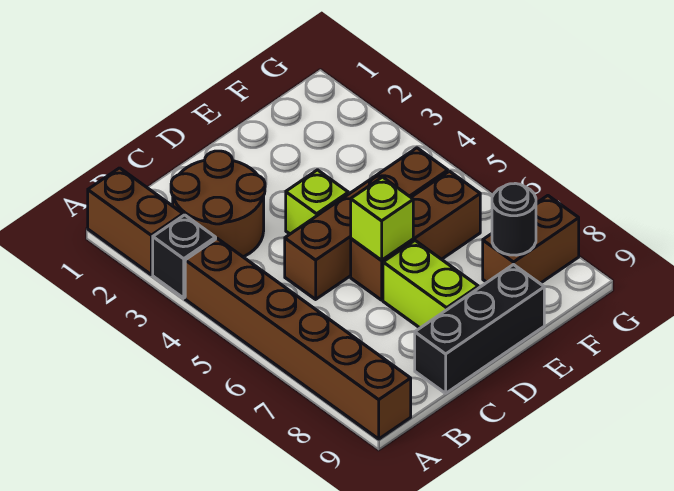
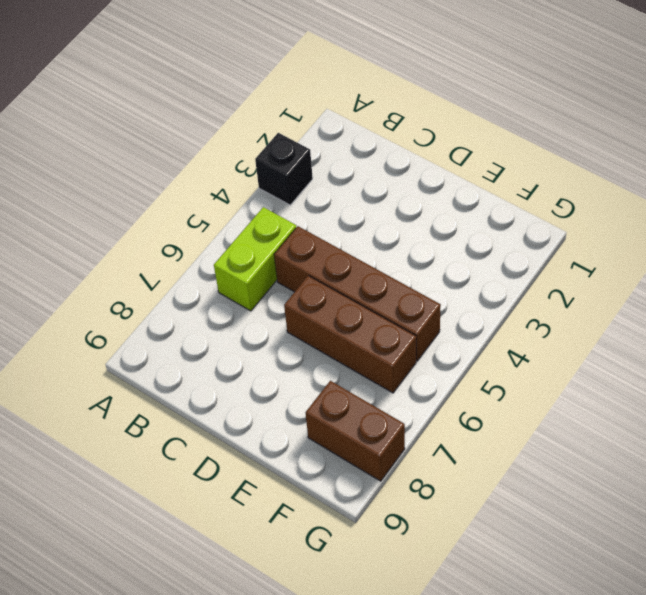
lime brick B5:B6 level 1 -> lime brick D7:D8 level 1
none -> brown brick A1:A2 level 1
none -> brown brick A4:A9 level 1
none -> brown round brick B2:C3 level 1

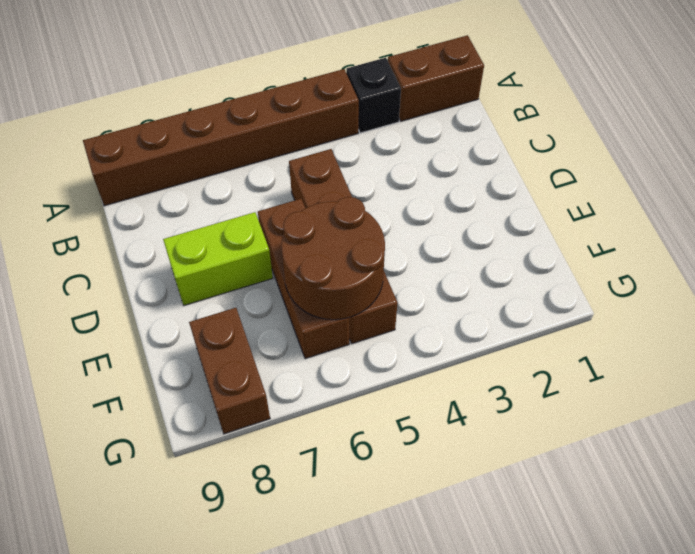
brown round brick E5:F6 level 2 -> brown round brick B2:C3 level 1
none -> black brick C9:E9 level 1
none -> lime brick D4 level 1
none -> lime brick D6 level 2

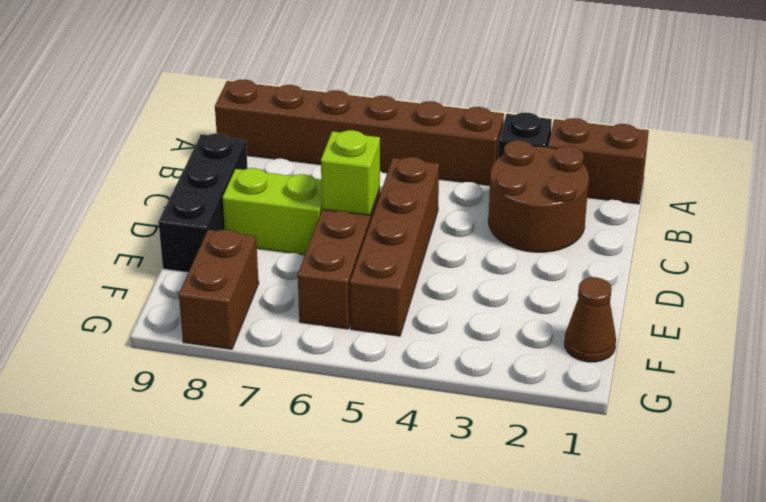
brown cone F1 level 1 -> none
none -> lime brick D4 level 1
none -> black round brick F8 level 2

